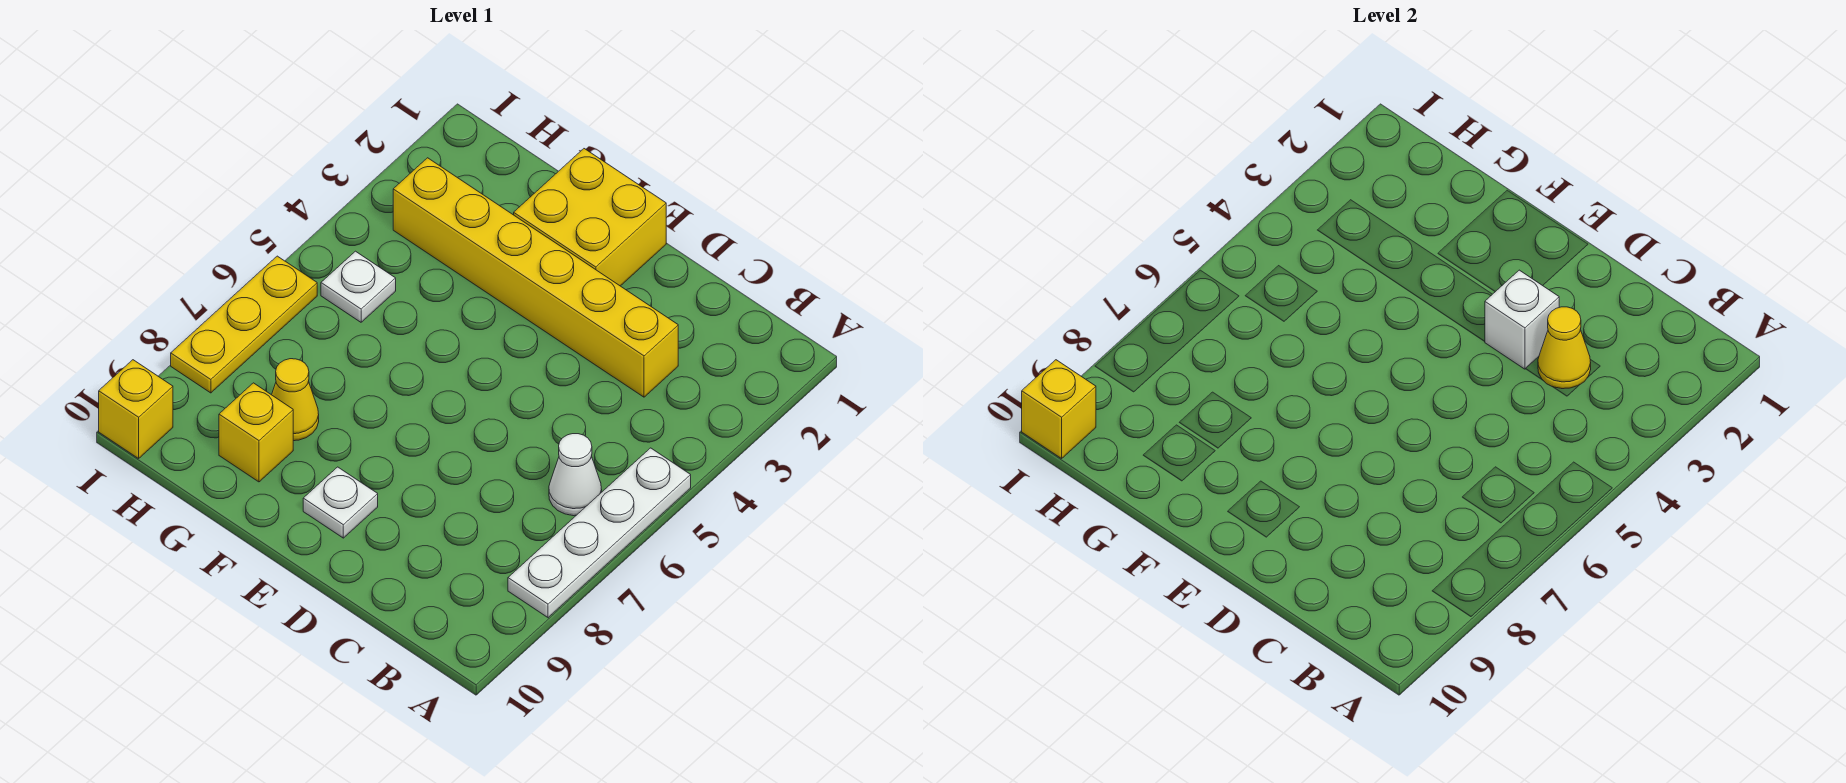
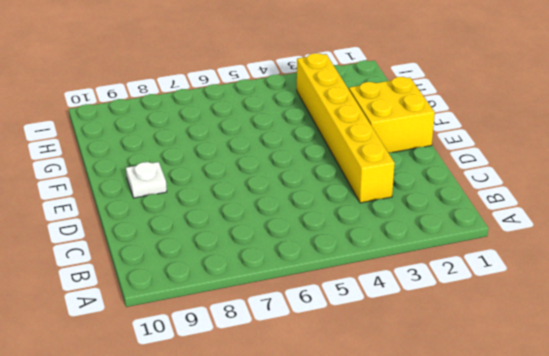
none -> white plate A5:A8 level 1
none -> white cone B6 level 1
none -> yellow cone G8 level 1

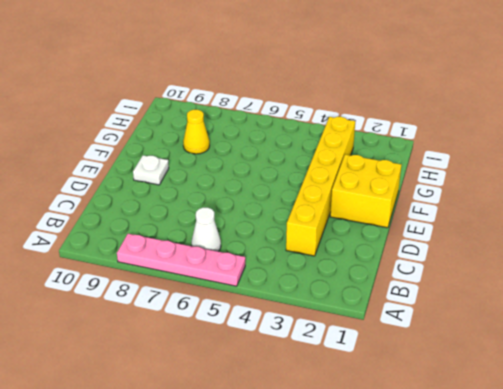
pink plate A5:A8 level 1 -> white plate A5:A8 level 1
none -> yellow brick G9 level 1
none -> white plate H5 level 1
none -> yellow plate I6:I8 level 1

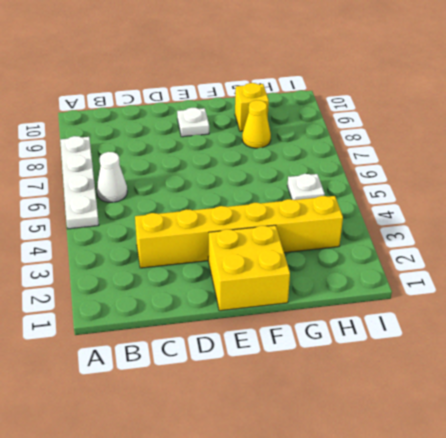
none -> yellow plate I6:I8 level 1
none -> yellow brick I10 level 1
none -> yellow cone C3 level 2

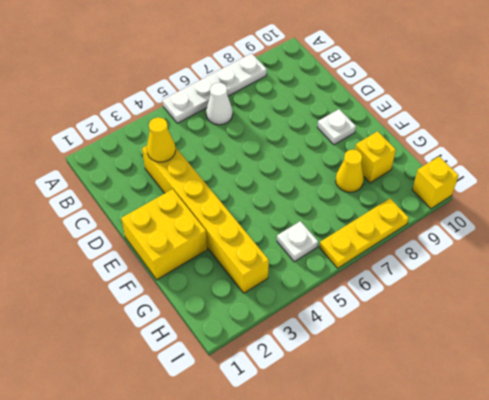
none -> white brick D3 level 2
none -> yellow brick I10 level 2

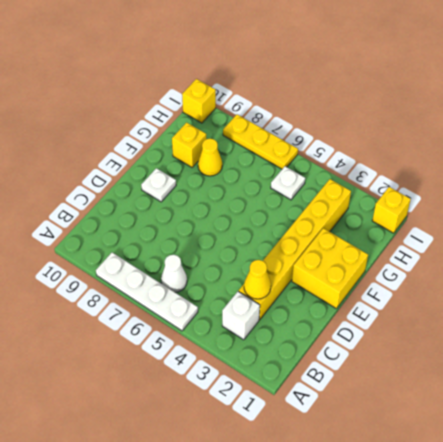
white brick B3 level 1 -> white brick D3 level 2
yellow brick I1 level 1 -> yellow brick I10 level 2

